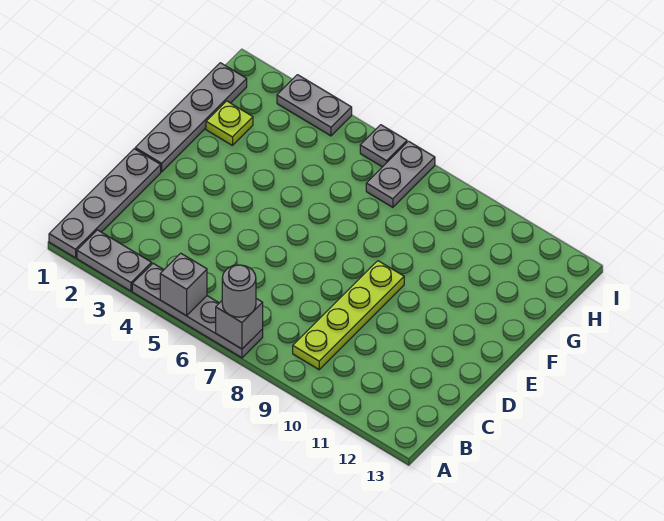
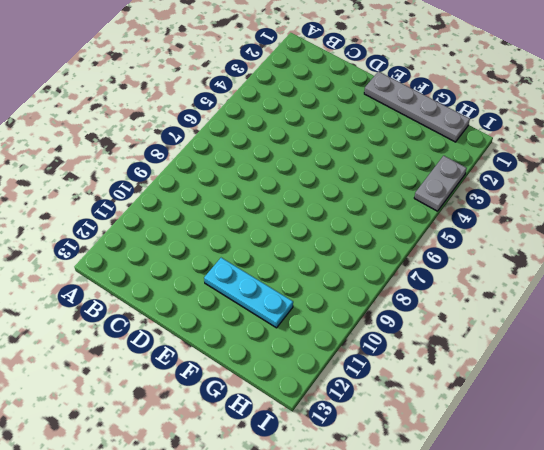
cyan plate E11:G11 level 1 -> none
none -> grey plate A1:D1 level 1
none -> grey plate A2:A3 level 1
none -> grey plate A4:A7 level 1

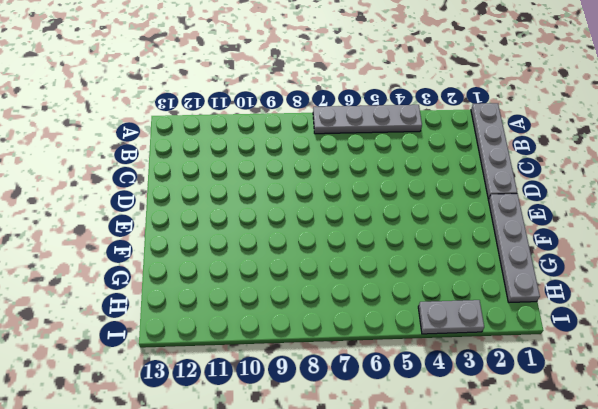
none -> grey plate A2:A3 level 1
none -> lime plate B9:E9 level 1
none -> lime plate G2 level 1

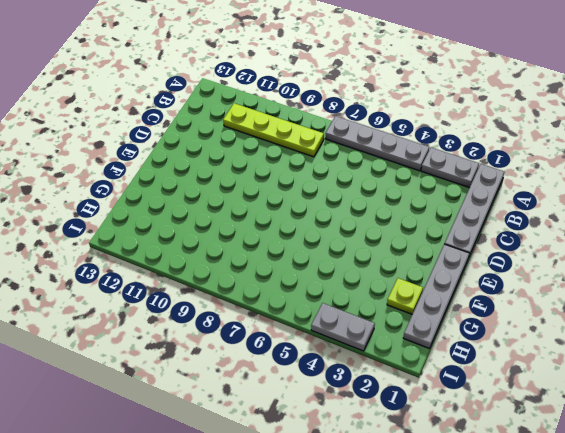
lime plate B8:B11 level 1 -> lime plate B9:E9 level 1
none -> grey plate H7:I7 level 1
none -> grey plate I6 level 1
none -> grey brick A5 level 2

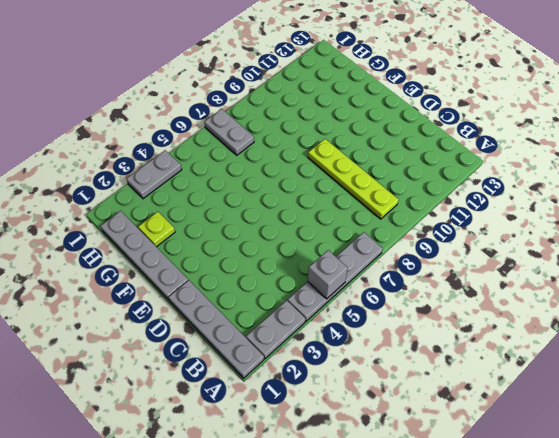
none -> grey plate I6 level 1
none -> grey brick A7 level 2
none -> grey round brick A7 level 3

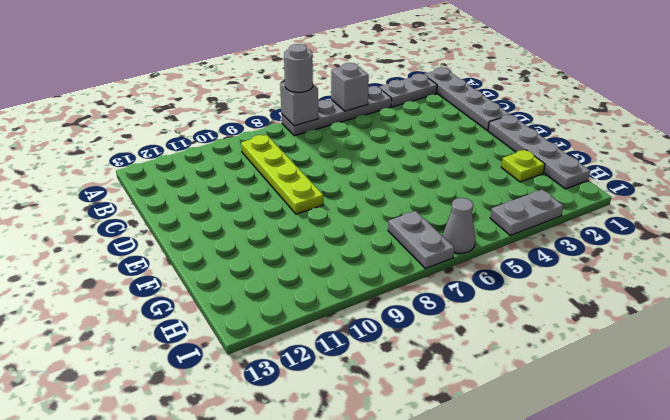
grey cone I6 level 1 -> grey plate I6 level 1

